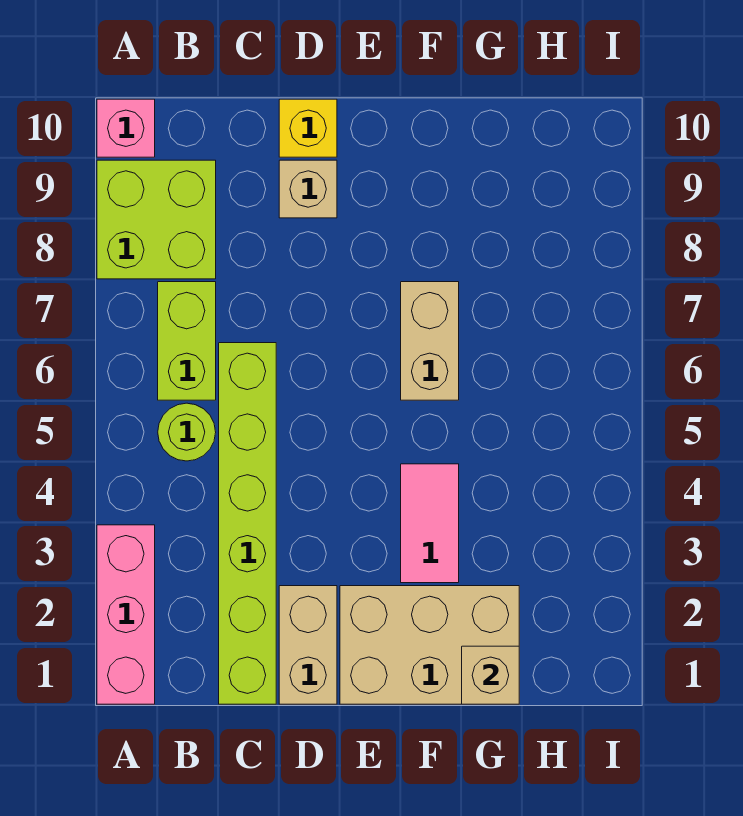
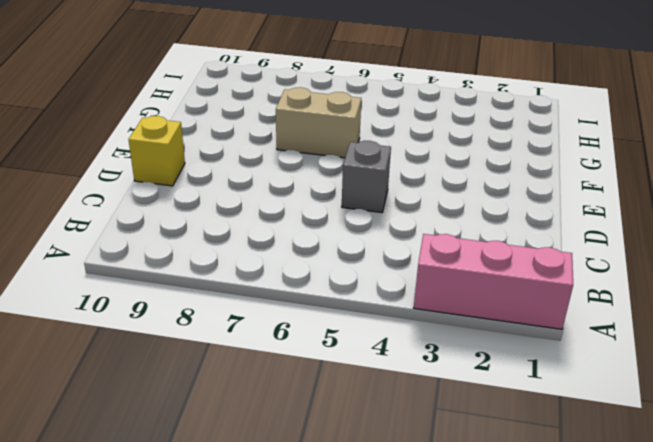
grey brick D5 level 1 -> none
none -> lime brick A8:B9 level 1
none -> pink brick A10 level 1
none -> lime round brick B5 level 1

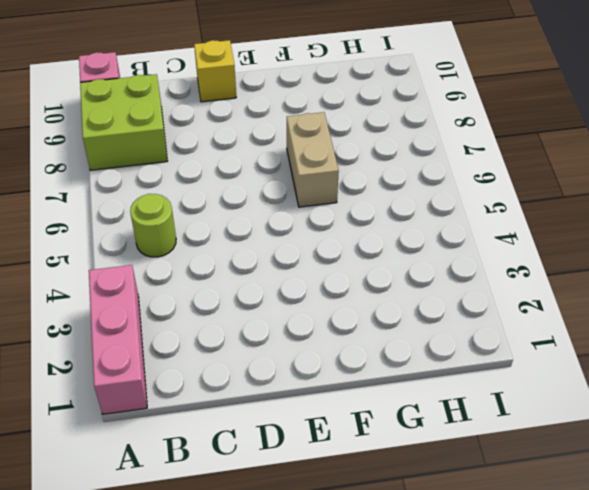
none -> lime brick B6:B7 level 1
none -> lime brick C1:C6 level 1
none -> tan brick D1:D2 level 1

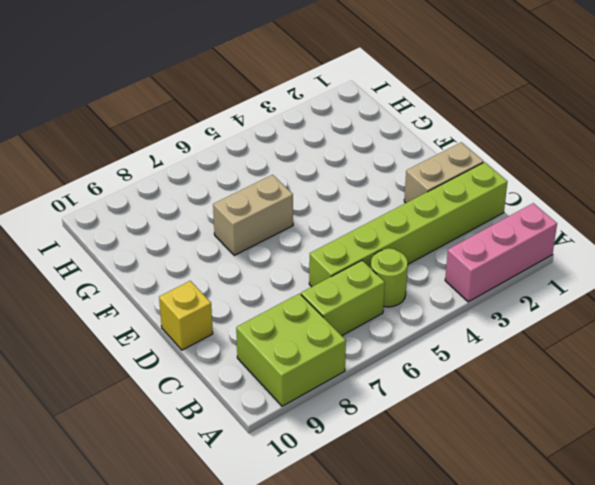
none -> pink brick A10 level 1
none -> tan brick D9 level 1
none -> tan brick E1:G2 level 1

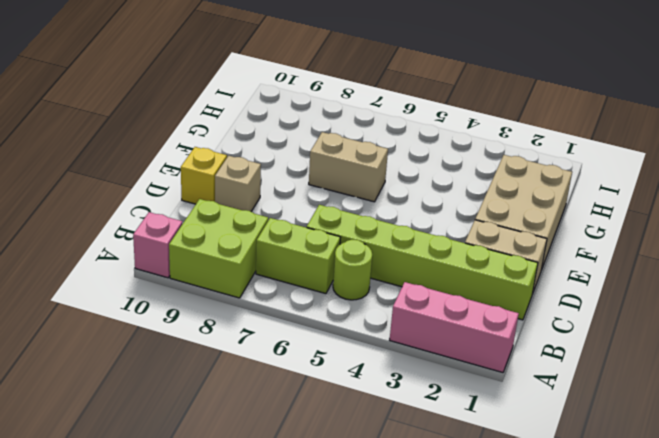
none -> pink tile F3:F4 level 1
none -> tan brick G1 level 2

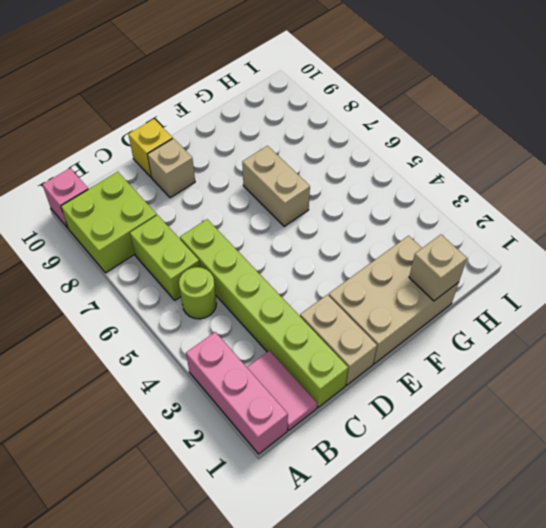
pink tile B1:B2 level 1 -> pink tile F3:F4 level 1

